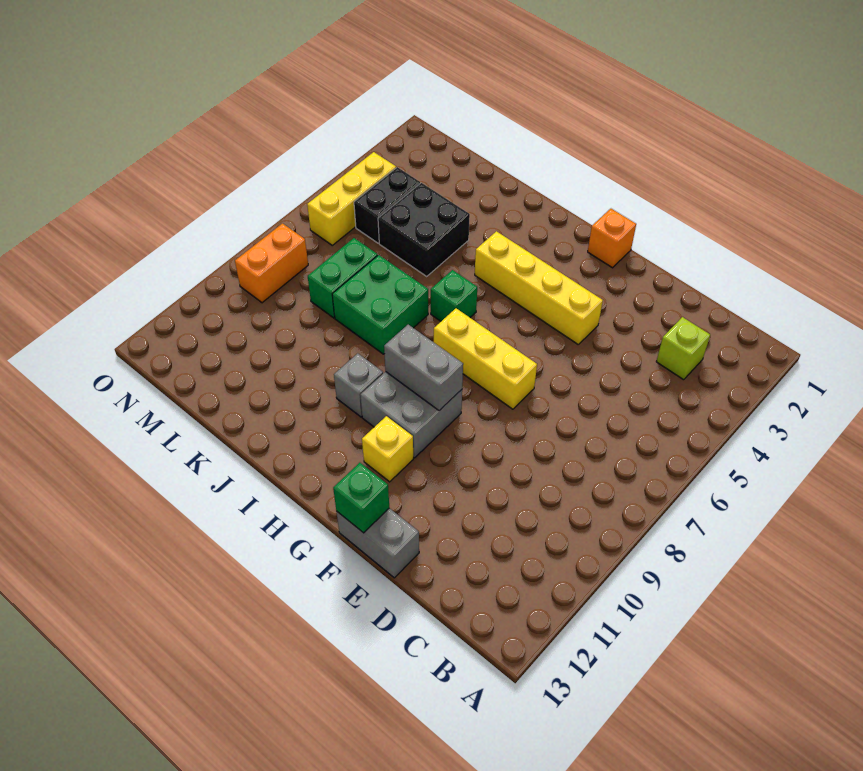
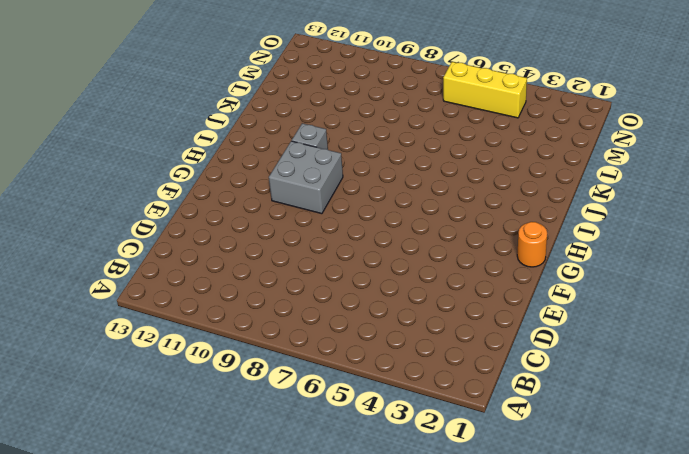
orange round brick G1 level 1 -> orange brick G1 level 1
none -> lime brick C3 level 1
none -> grey brick E13:F13 level 1
none -> yellow brick F4:I4 level 1

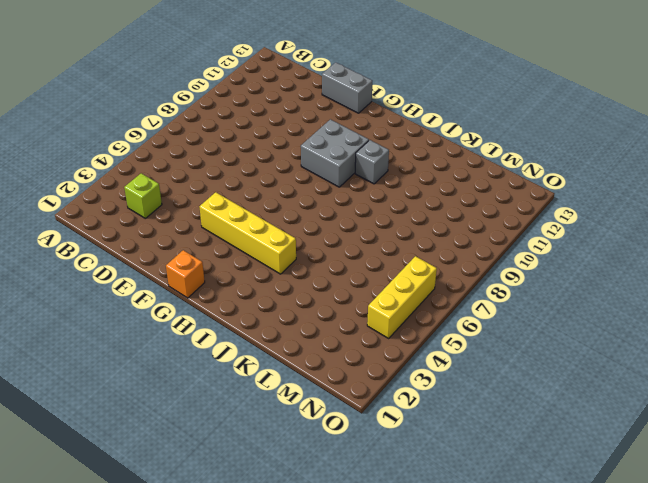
none -> yellow brick F7:H7 level 1
none -> yellow brick G11 level 1
none -> green brick I6 level 1

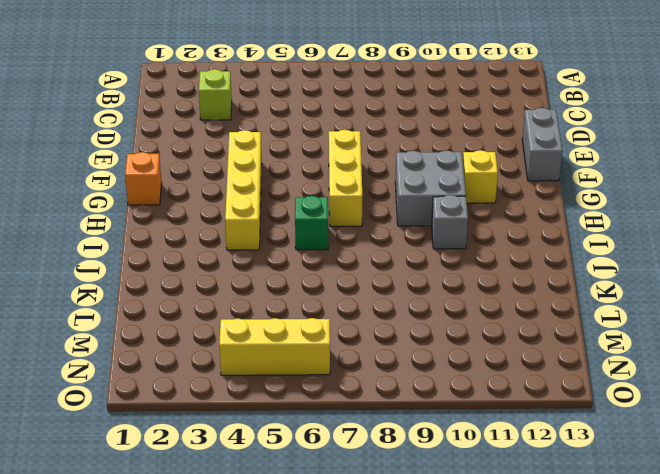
none -> green brick J7:K8 level 1
none -> black brick K4:L5 level 1
none -> green brick L7:L8 level 1

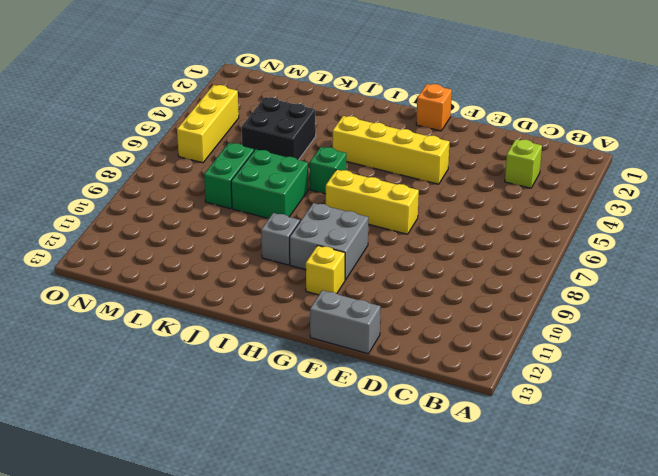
none -> black brick M4:M5 level 1
none -> orange brick N8:N9 level 1
none -> green brick F13 level 2

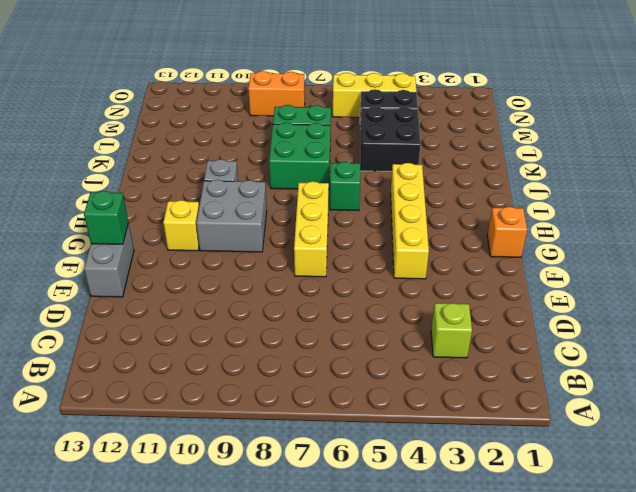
none -> grey brick G9:H9 level 2

